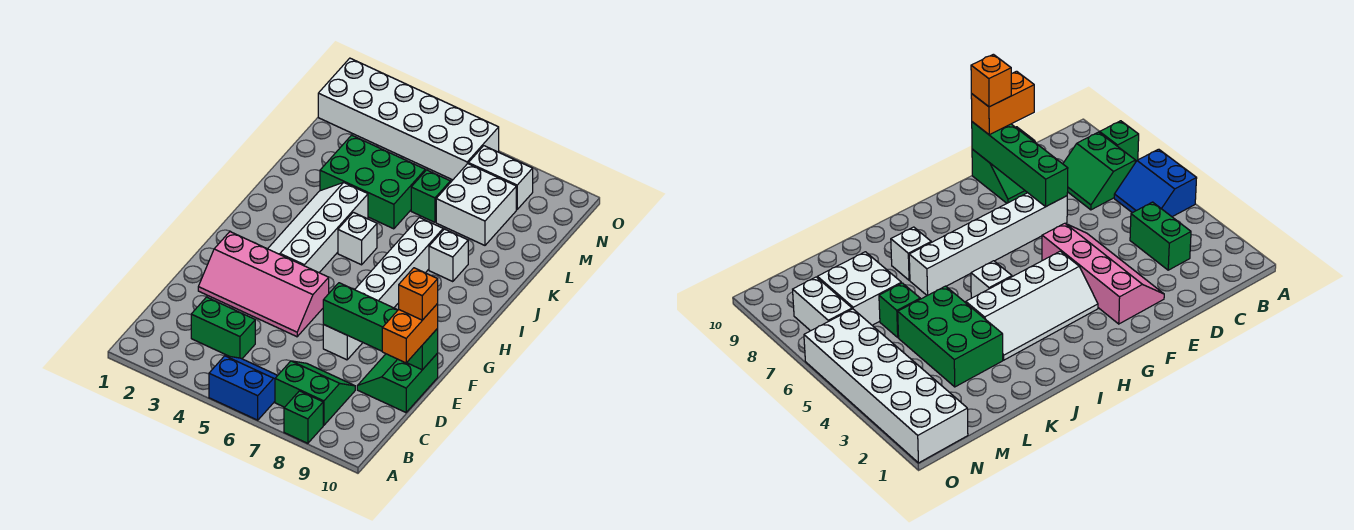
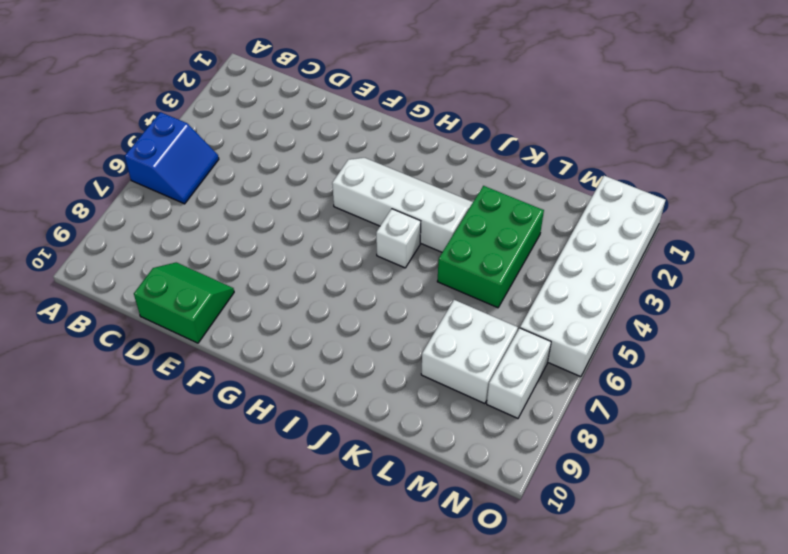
none -> green brick A8 level 1
none -> green slope B7:C8 level 1 top B
none -> green brick C3:C4 level 1

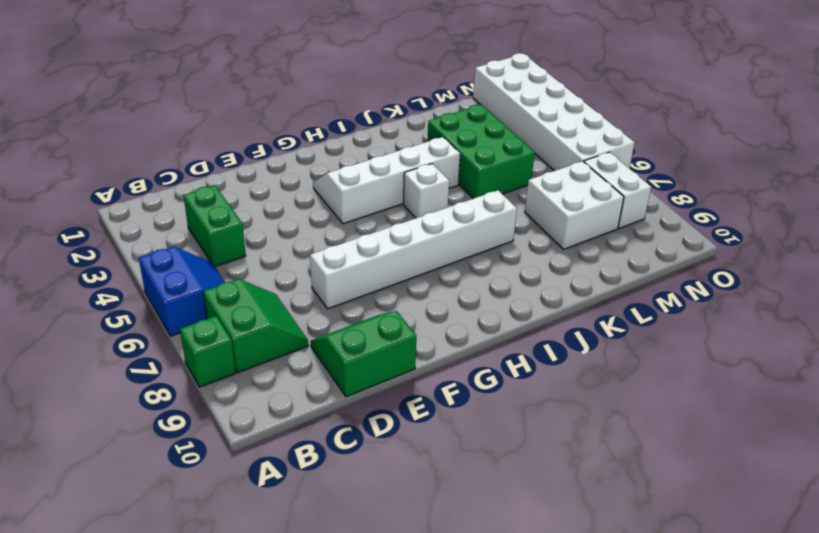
none -> pink slope E2:F5 level 1 top F
none -> white brick J8 level 1
none -> green brick L6 level 1

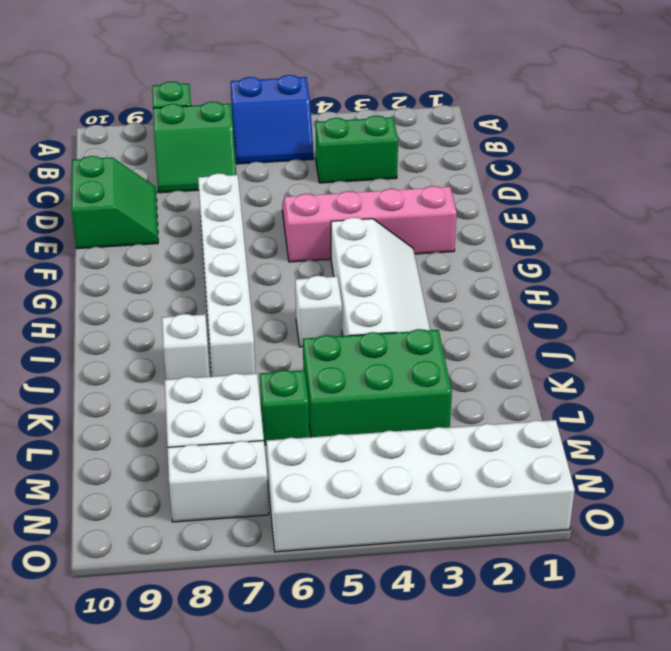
none -> green brick E7:E10 level 2
none -> orange brick D10:E10 level 3
none -> orange brick E10 level 4

